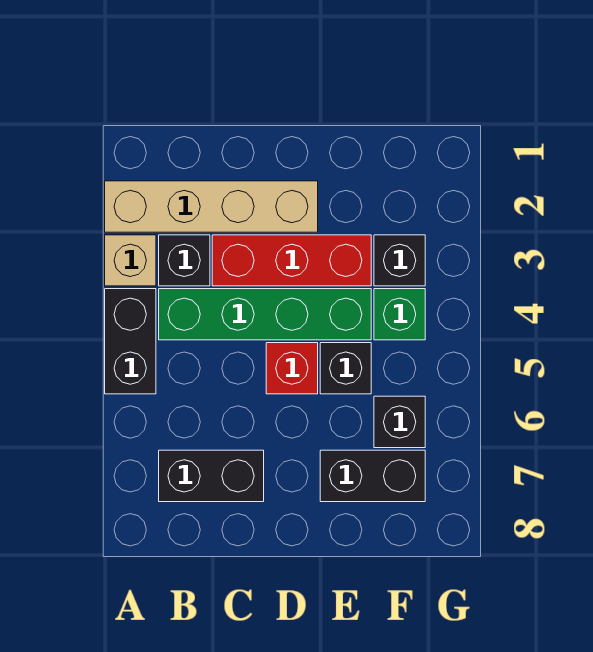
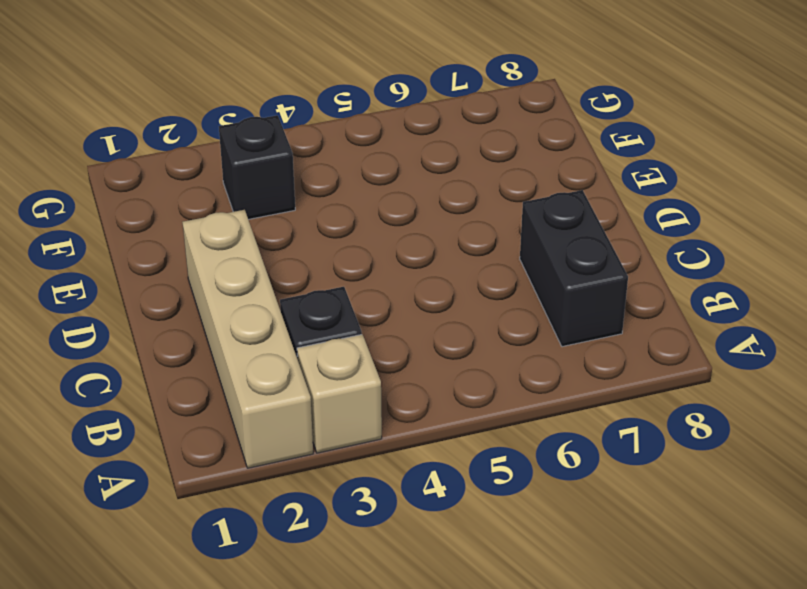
none -> black brick A4:A5 level 1
none -> green brick B4:E4 level 1
none -> red brick C3:E3 level 1

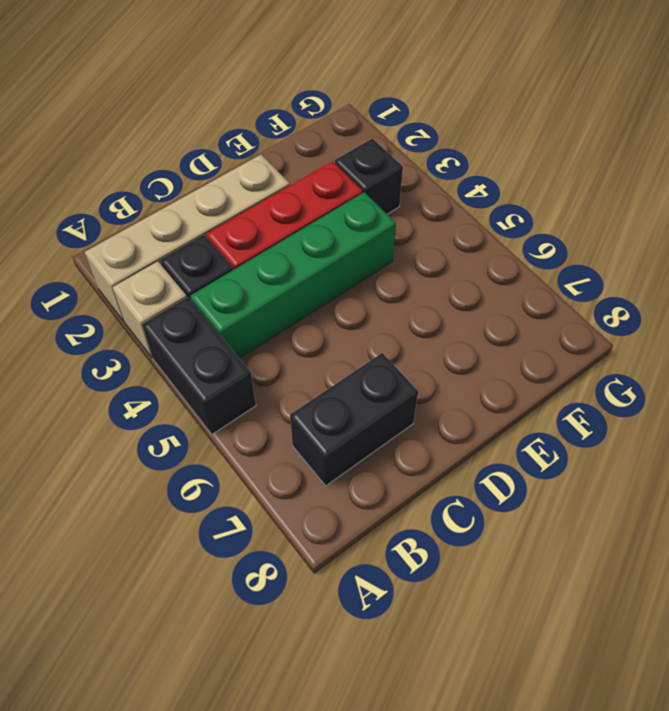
none -> red brick D5 level 1
none -> black brick E5 level 1
none -> black brick E7:F7 level 1

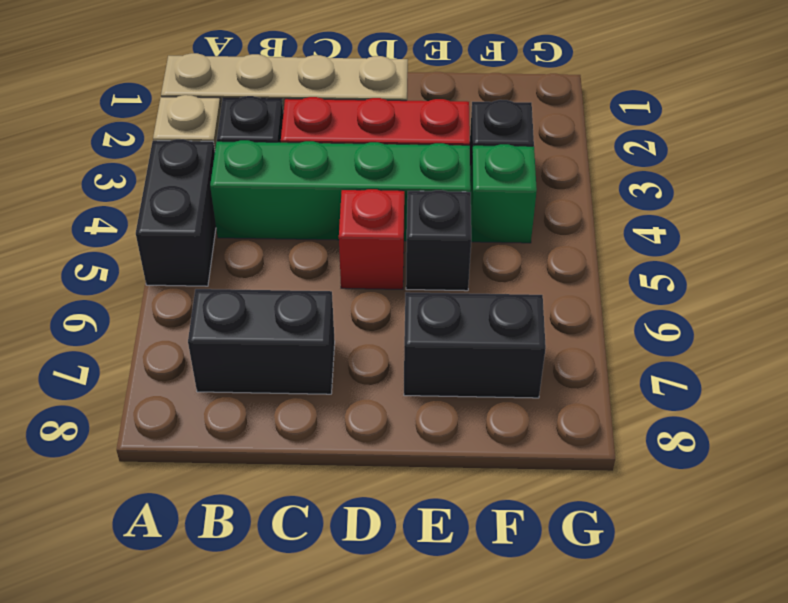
none -> black brick F6 level 1

